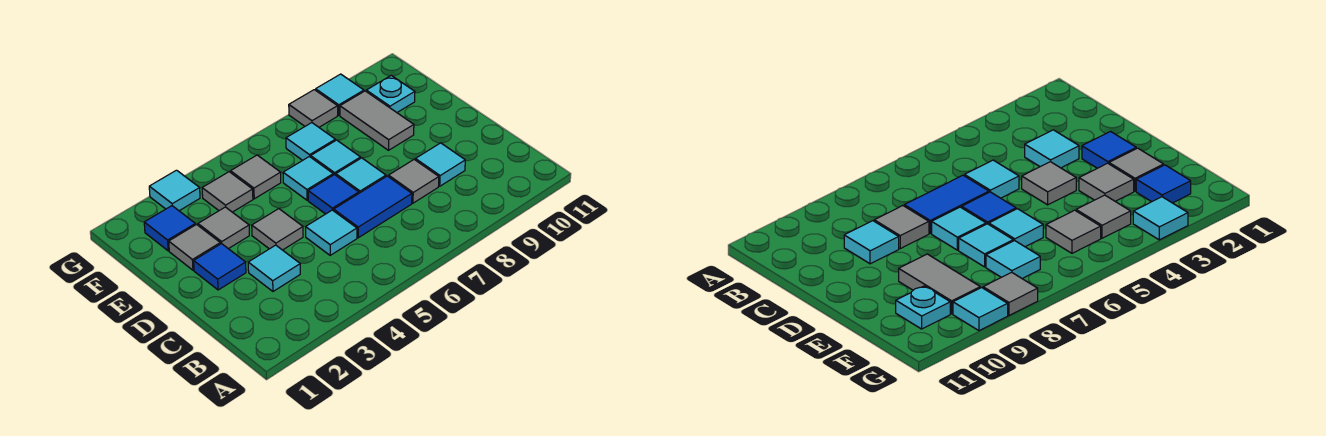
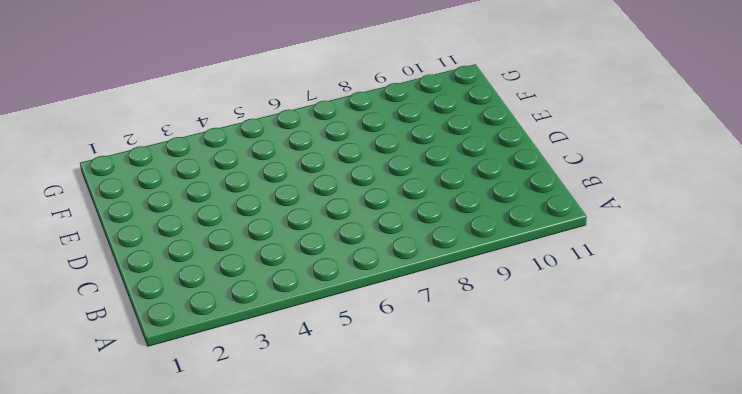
none -> cyan tile C3 level 1
none -> cyan tile C5 level 1
none -> blue tile C6:C7 level 1

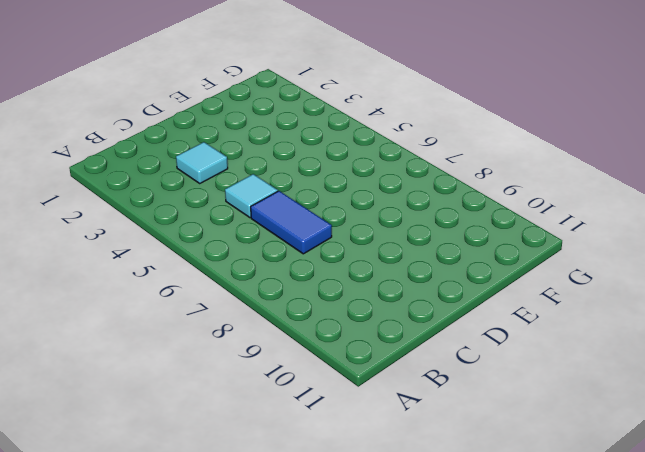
none -> grey tile C8 level 1
none -> cyan tile C9 level 1
none -> blue tile D2 level 1

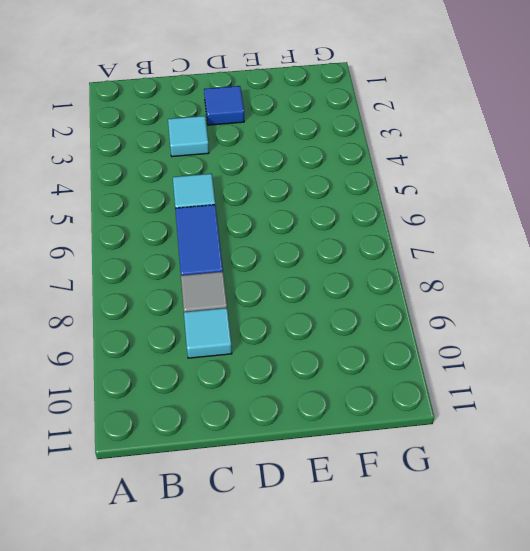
none -> grey tile D4 level 1
none -> blue tile D6 level 1
none -> cyan tile D7 level 1

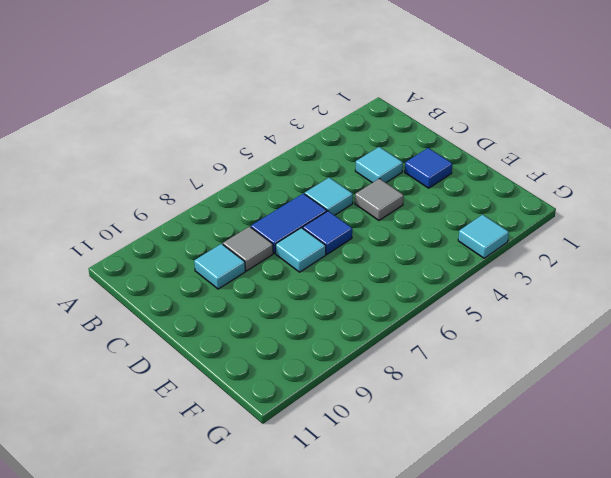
none -> grey tile E2 level 1
none -> grey tile E3 level 1
none -> cyan tile E6 level 1

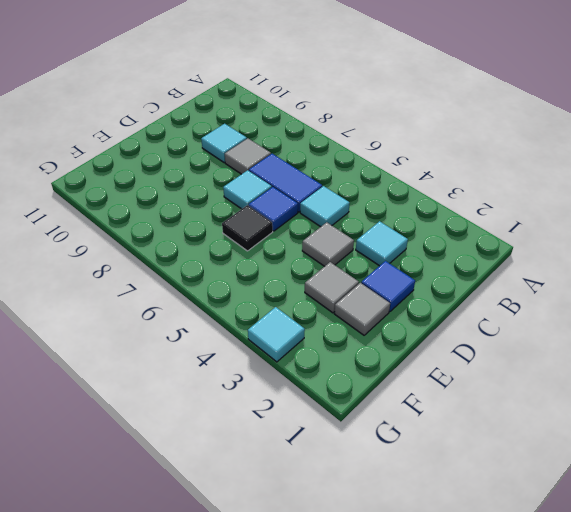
black tile E6 level 1 -> cyan tile E6 level 1
none -> cyan tile E7 level 1
none -> grey tile E9:F9 level 1
none -> blue tile F2 level 1

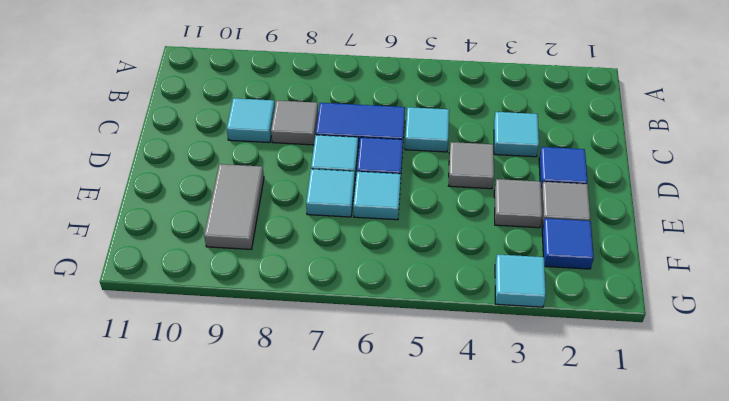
none -> grey tile F4 level 1
none -> grey tile F5 level 1
none -> cyan tile F7 level 1

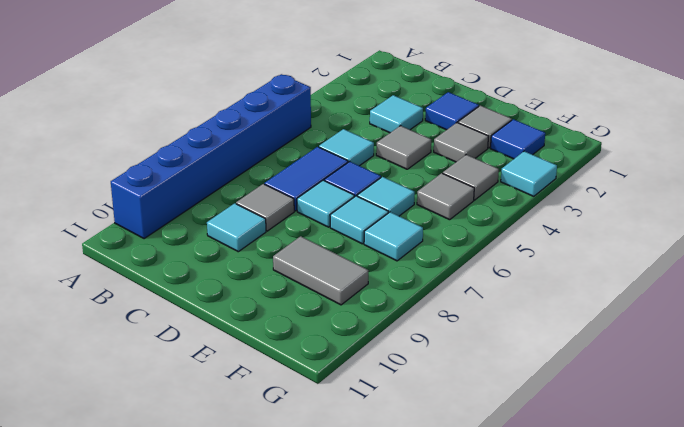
blue brick A5:A10 level 1 -> none
none -> cyan plate F10 level 1
none -> grey tile G8 level 1
none -> cyan tile G9 level 1

